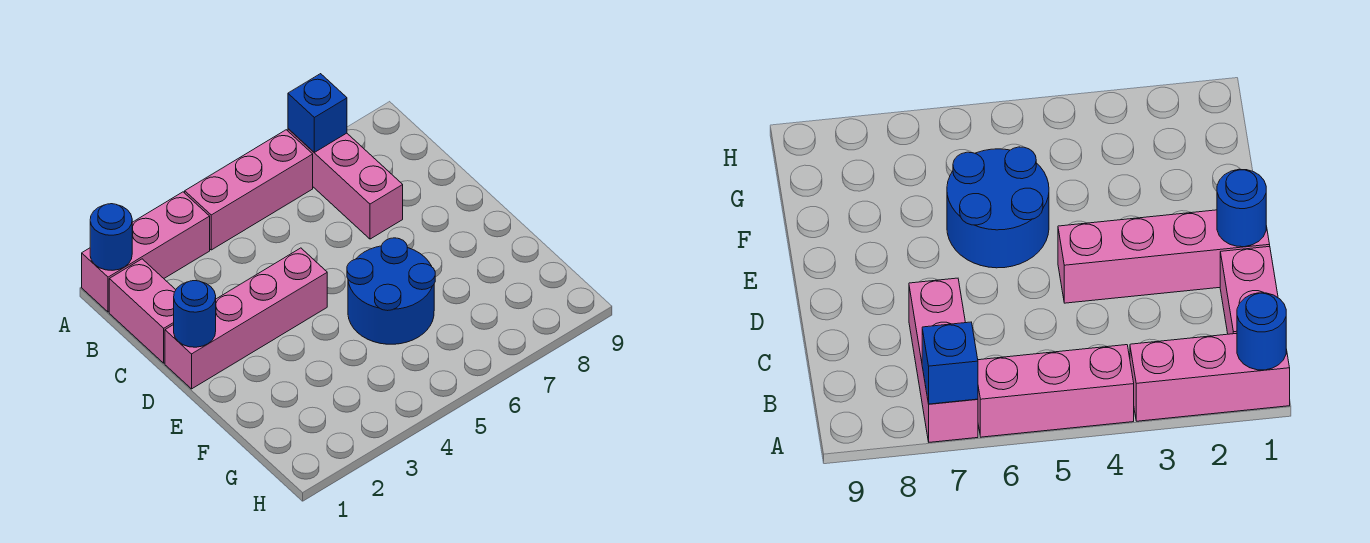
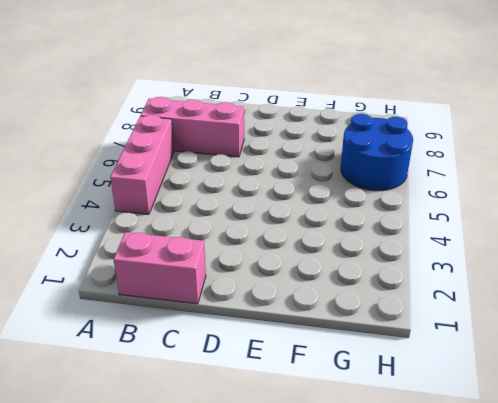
blue round brick G6:H7 level 1 -> blue round brick E5:F6 level 1
none -> pink brick A1:A3 level 1
none -> pink brick D1:D4 level 1

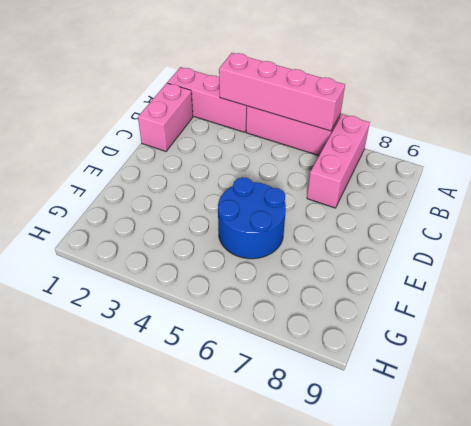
pink brick A3:A6 level 2 -> pink brick D1:D4 level 1
none -> blue round brick A1 level 2
none -> blue brick A7 level 2

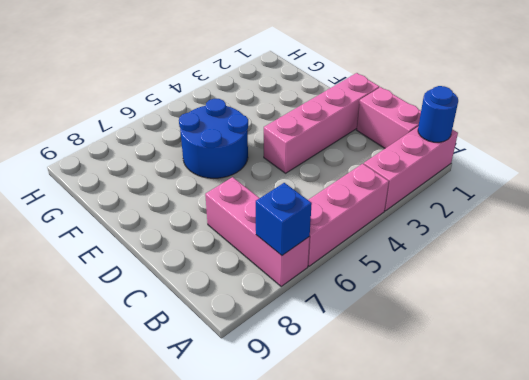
none -> blue round brick D1 level 2

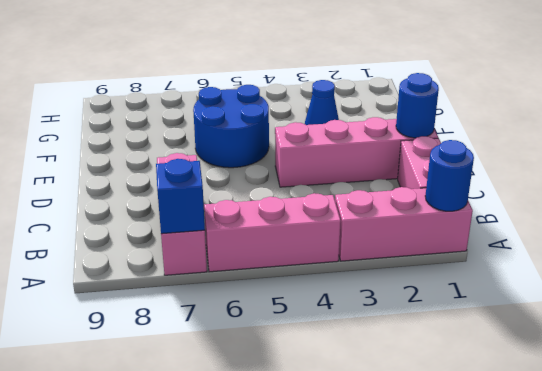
blue cone F3 level 1 -> none

